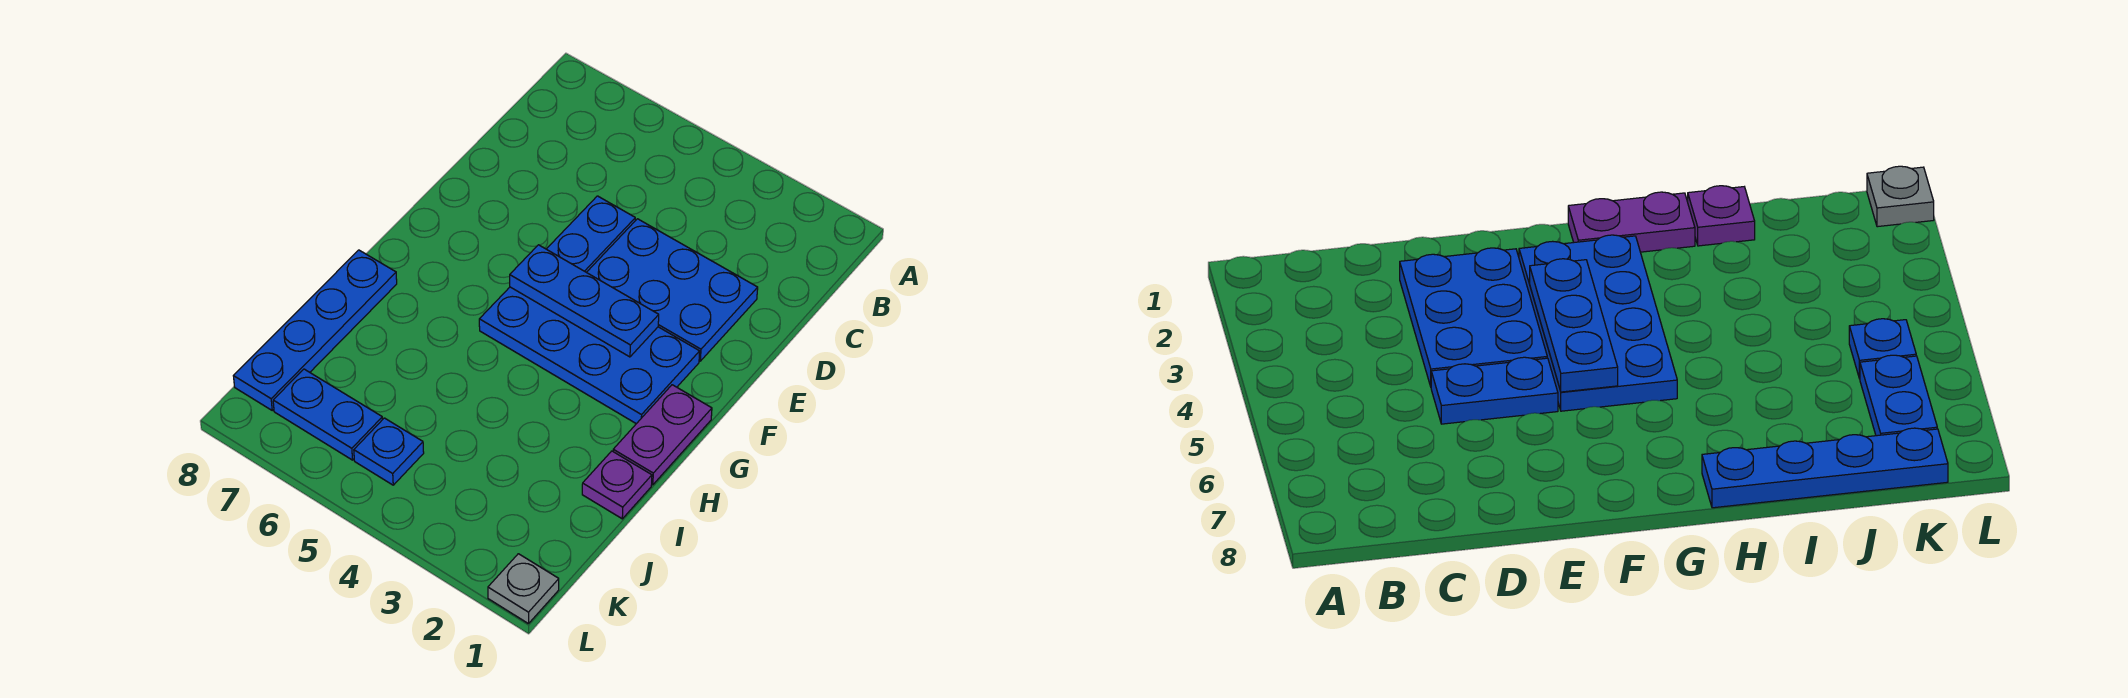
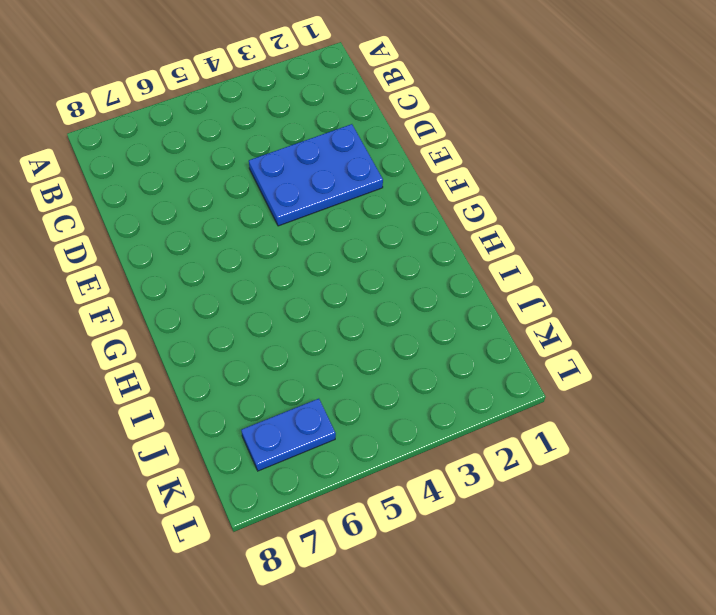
none -> blue plate D5:E5 level 1
none -> blue plate F2:G5 level 1

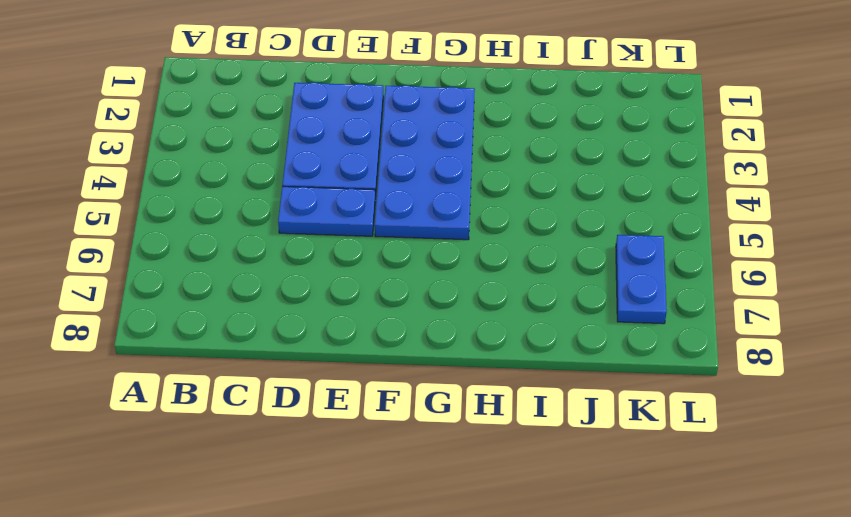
none -> purple plate G1:H1 level 1
none -> blue plate H8:K8 level 1

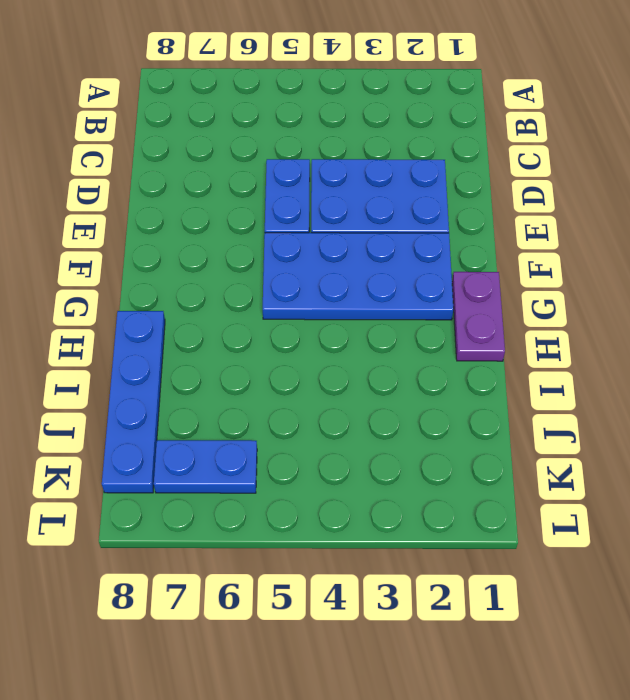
none -> purple plate I1 level 1
none -> blue plate K5 level 1

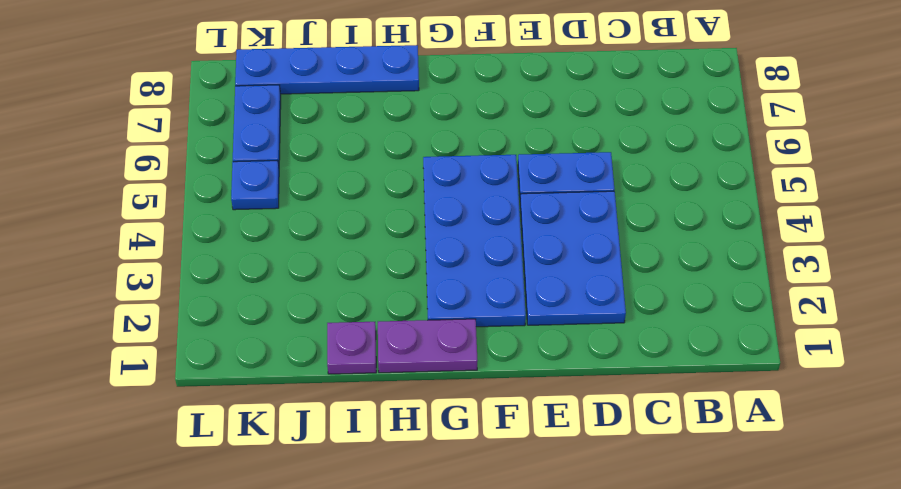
none -> grey plate L1 level 1
none -> blue plate F3:F5 level 2

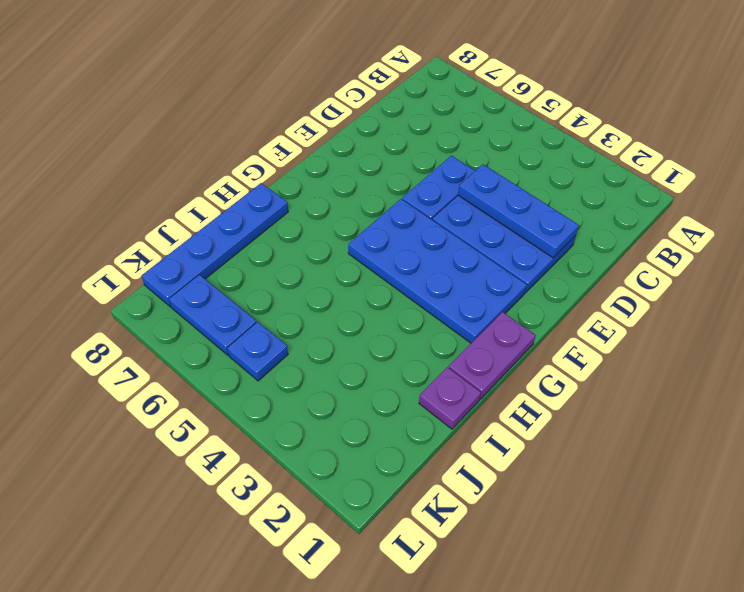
blue plate D2:D4 level 2 -> blue plate F3:F5 level 2
none -> grey plate L1 level 1

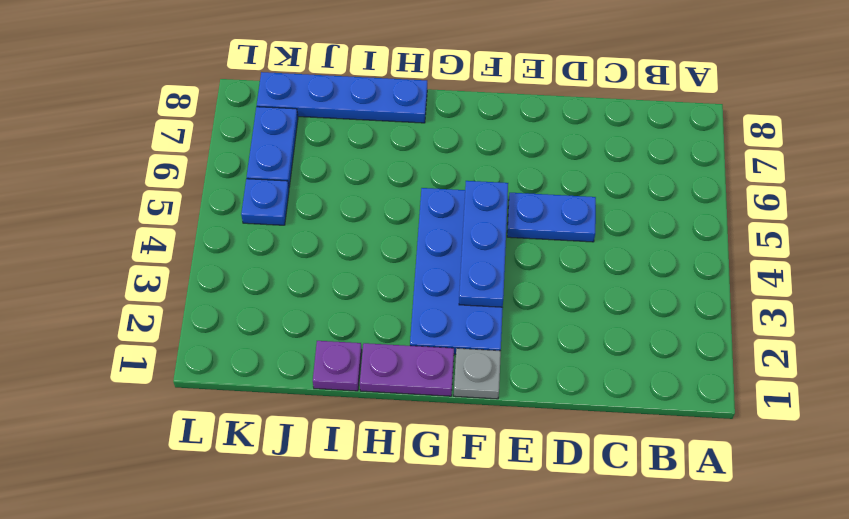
grey plate F1 level 1 -> grey plate L1 level 1
none -> blue plate D2:E4 level 1

